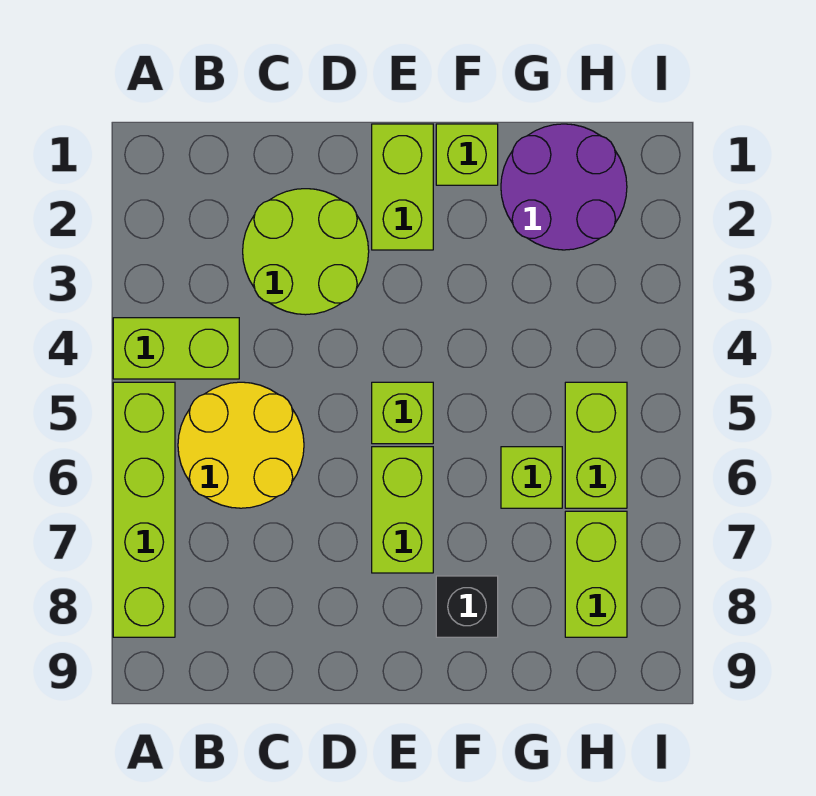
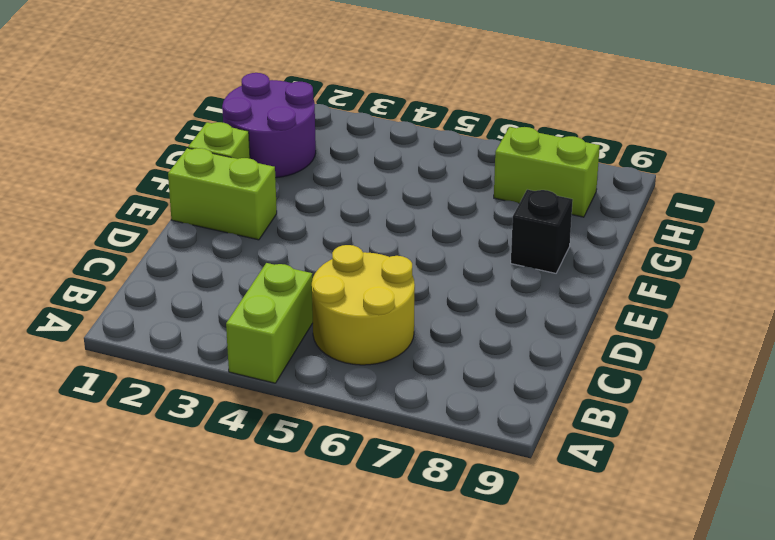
none -> lime brick A5:A8 level 1
none -> lime round brick C2:D3 level 1
none -> lime brick E5 level 1

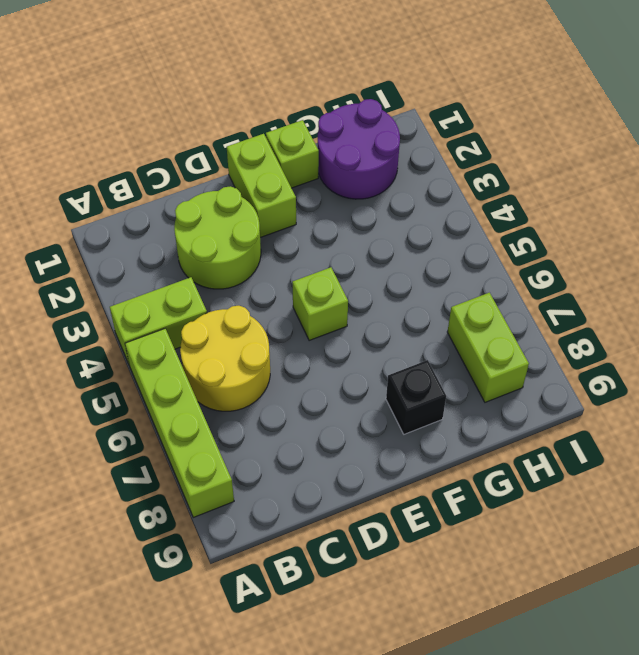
none -> lime brick E6:E7 level 1
none -> lime brick G6 level 1
none -> lime brick H5:H6 level 1

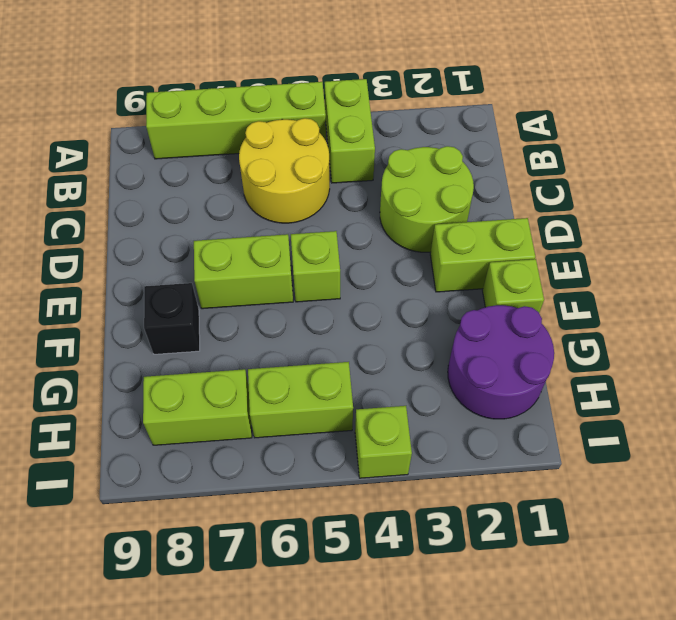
lime brick I4 level 1 -> lime brick G6 level 1

